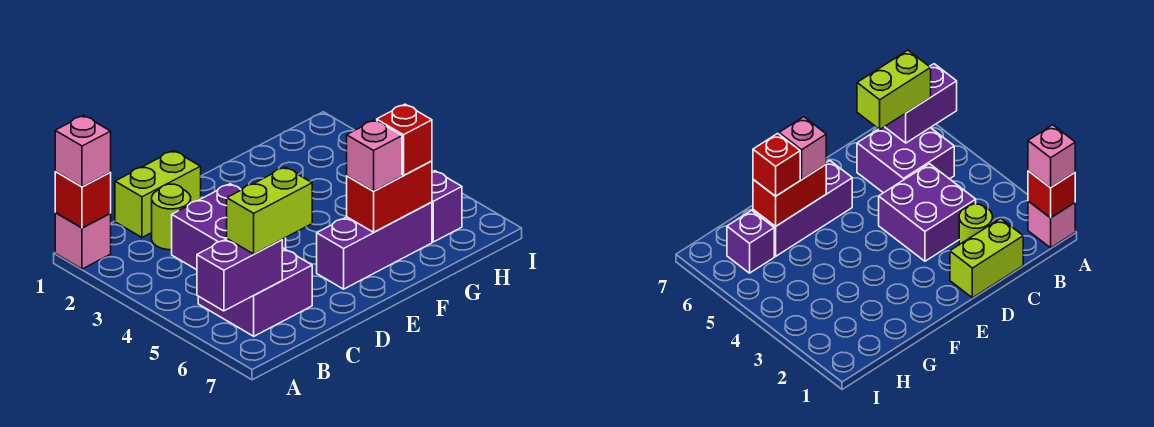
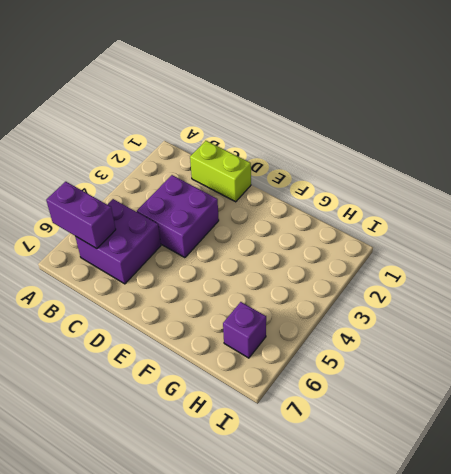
none -> pink brick A1 level 1
none -> lime round brick C2 level 1
none -> purple brick E6:G6 level 1

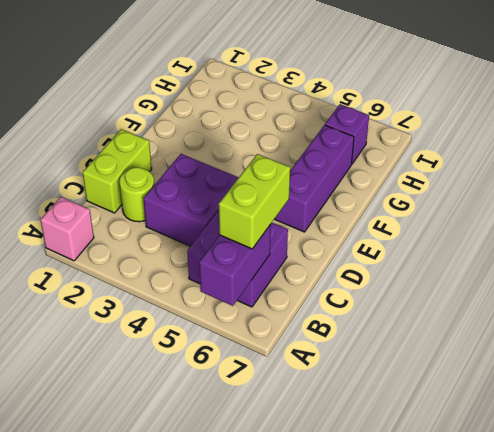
none -> red brick A1 level 2
none -> red brick F6:G6 level 2
none -> pink brick A1 level 3

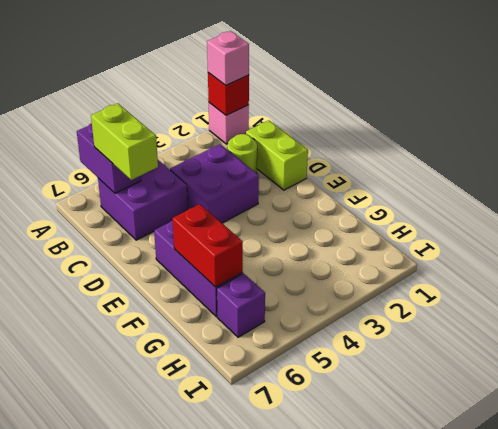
none -> pink brick F6 level 3
none -> red brick G6 level 3

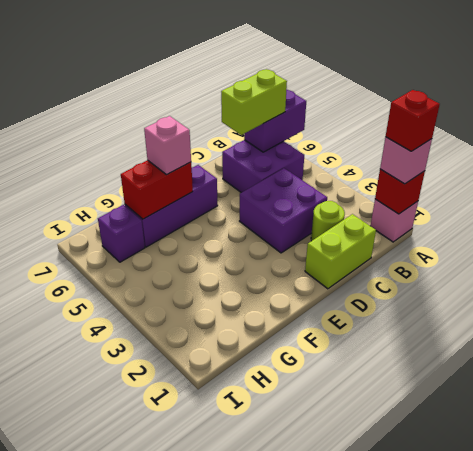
red brick A1 level 4 -> red brick G6 level 3

